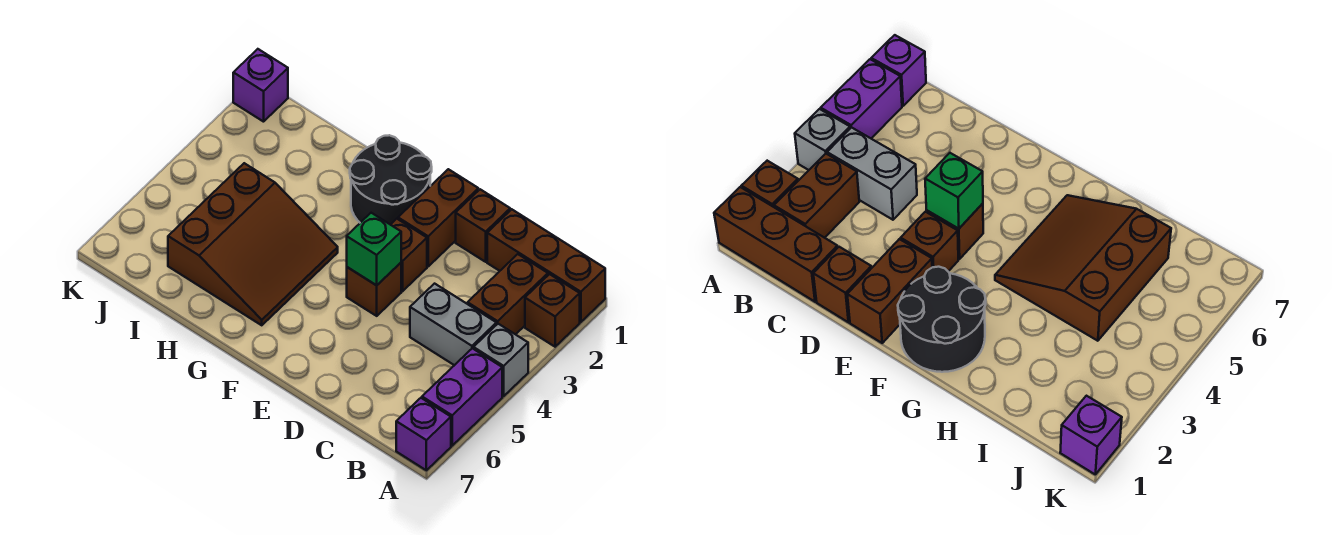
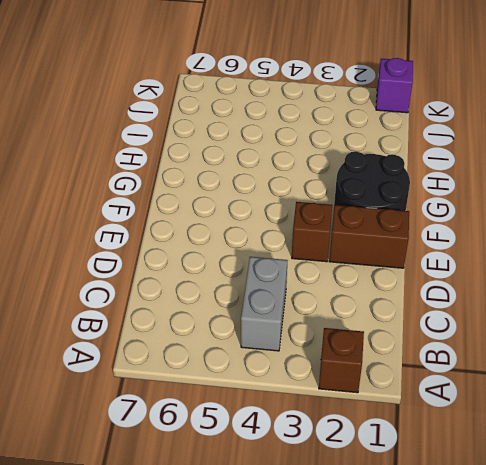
none -> brown brick A1:C1 level 1
none -> grey brick A4 level 1
none -> purple brick A5:A6 level 1

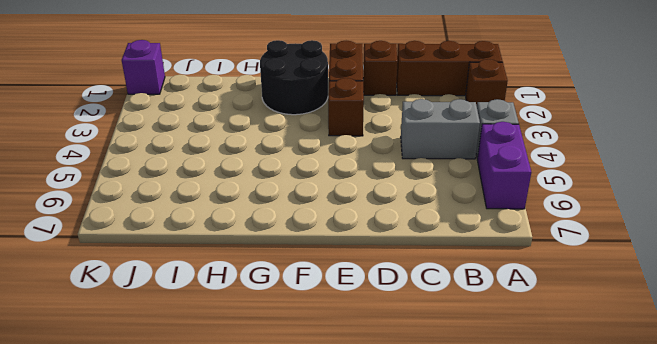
none -> purple brick A7 level 1
none -> brown brick B2:B3 level 1
none -> brown brick E4 level 1

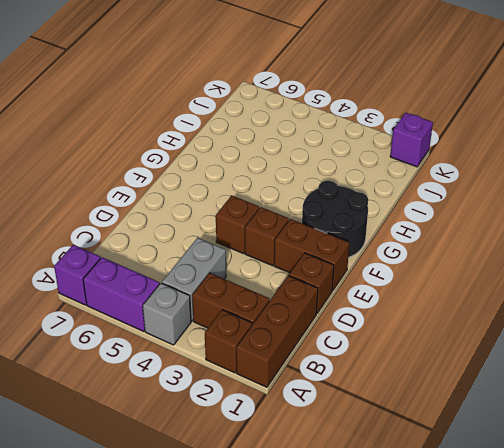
none -> brown slope G4:I6 level 1 top I
none -> green brick E4 level 2

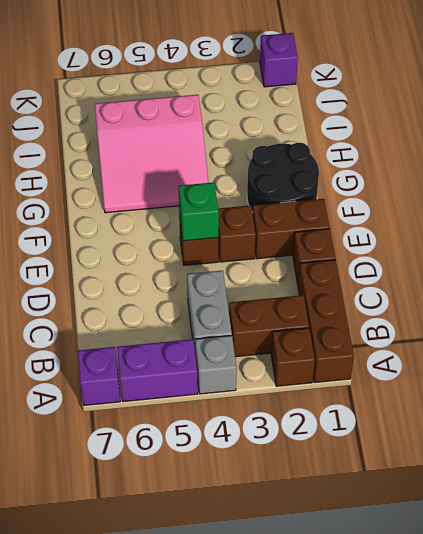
pink slope G4:I6 level 1 top I -> brown slope G4:I6 level 1 top I

